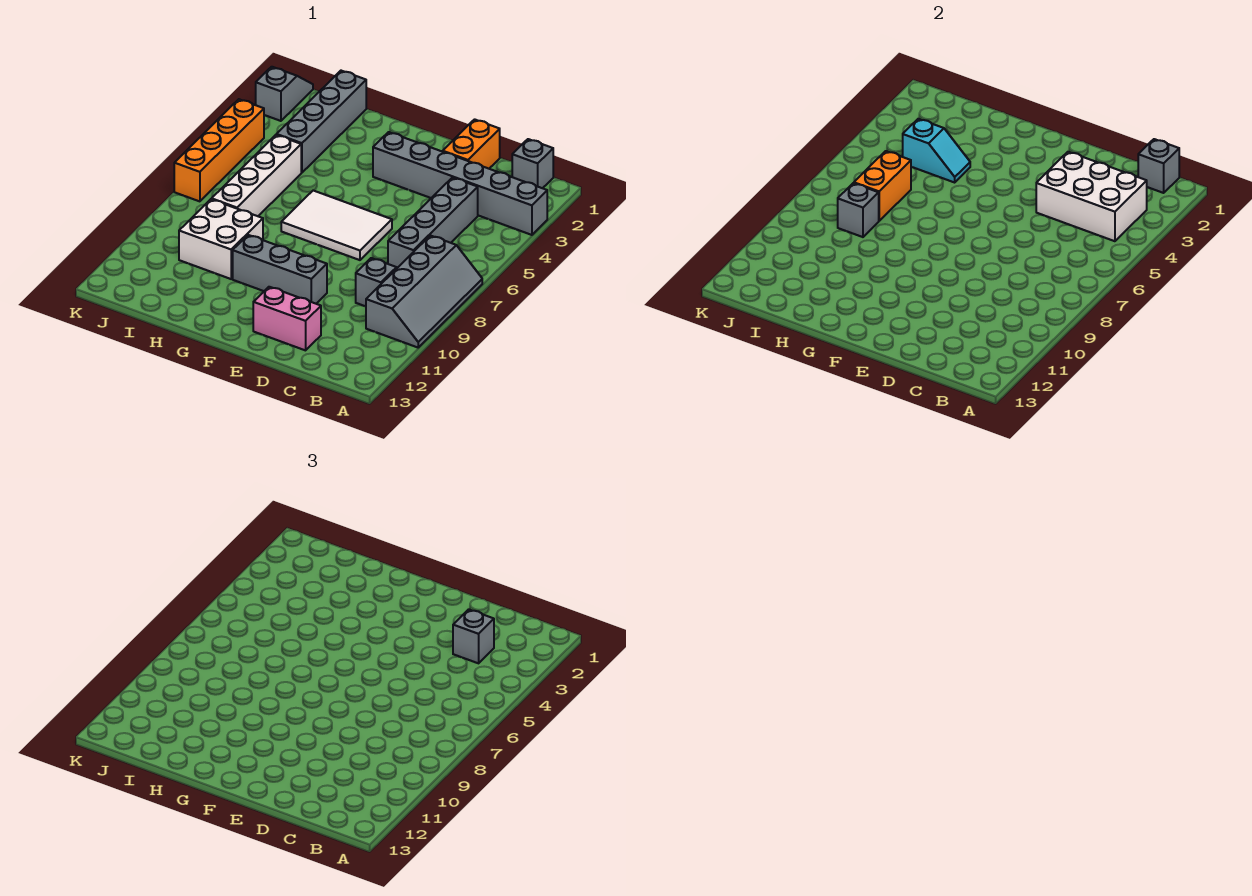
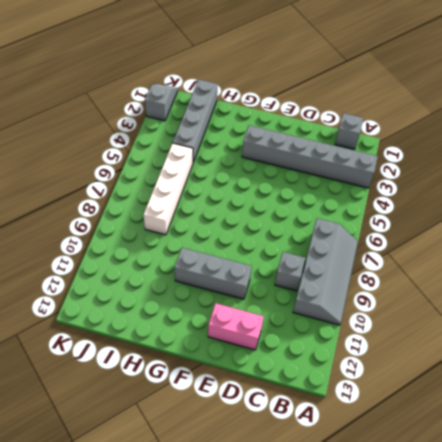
none -> grey brick C4:C7 level 1
none -> orange brick D1:D2 level 1
none -> white tile E6:G7 level 1

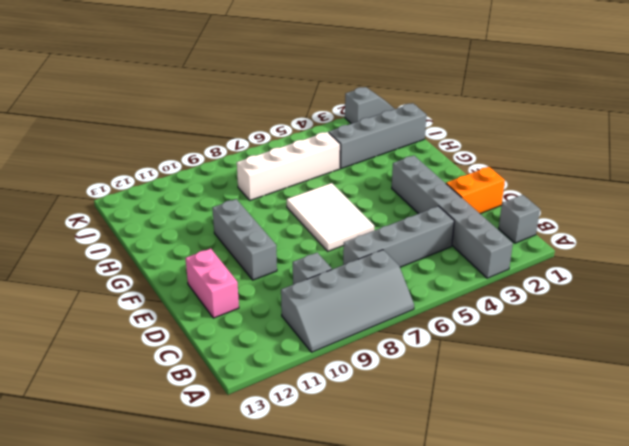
none -> white brick H9:I10 level 1
none -> orange brick K4:K7 level 1
none -> grey brick B1 level 2

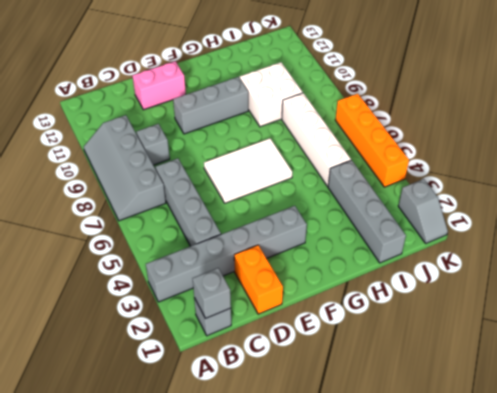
none -> white brick B3:D4 level 2
none -> cyan slope H4:I4 level 2 top I
none -> orange brick I6:I7 level 2

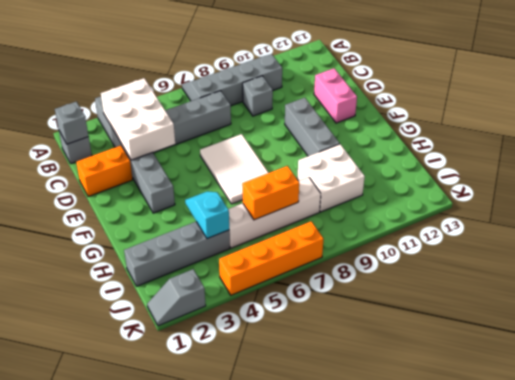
none -> grey brick I8 level 2
none -> grey brick C3 level 3

